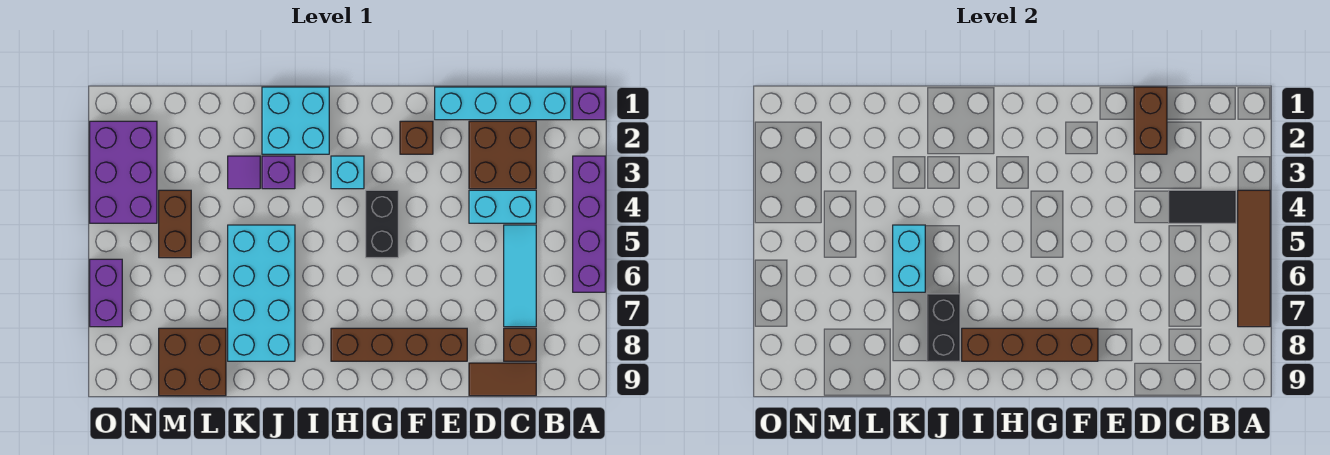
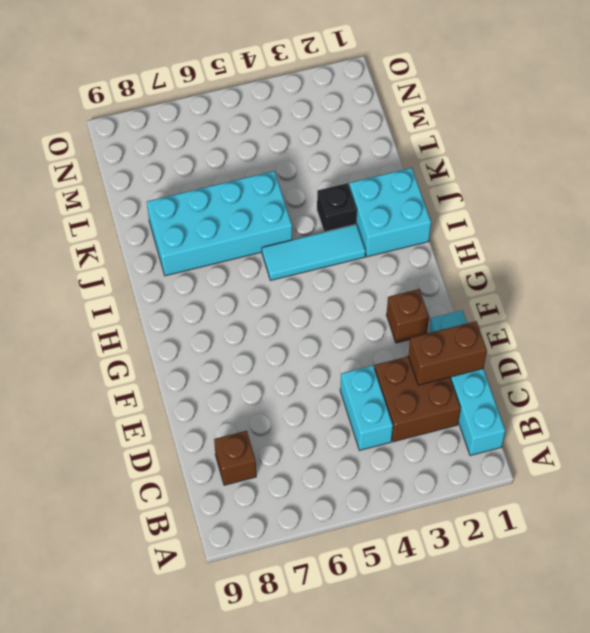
cyan tile I3:I5 level 1 -> cyan tile C5:C7 level 1
black brick J3 level 1 -> purple brick J3 level 1
none -> purple brick A1 level 1
none -> purple brick A3:A6 level 1
none -> brown tile C9:D9 level 1

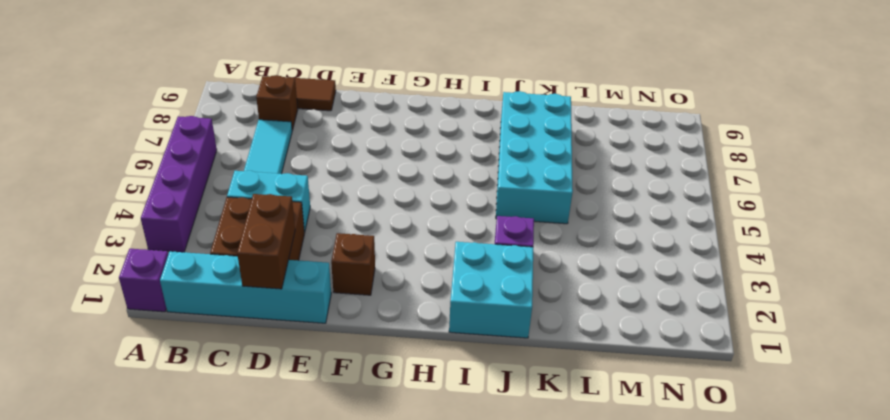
none -> brown brick E8:H8 level 1
none -> black brick G4:G5 level 1
none -> cyan brick H3 level 1

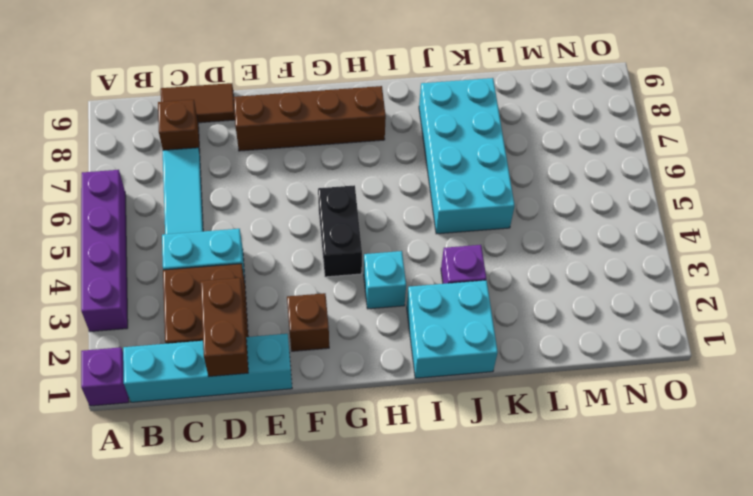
none -> purple tile K3 level 1
none -> brown brick L8:M9 level 1
none -> brown brick M4:M5 level 1

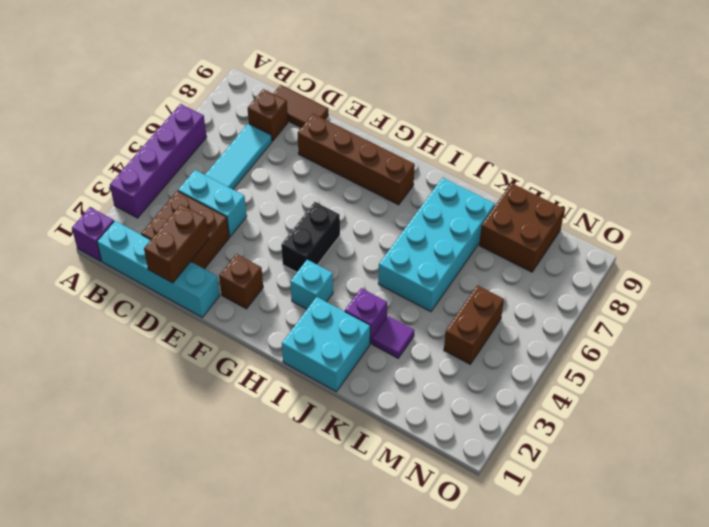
none -> purple brick N2:O4 level 1
none -> purple brick O6:O7 level 1
none -> brown tile A4:A7 level 2

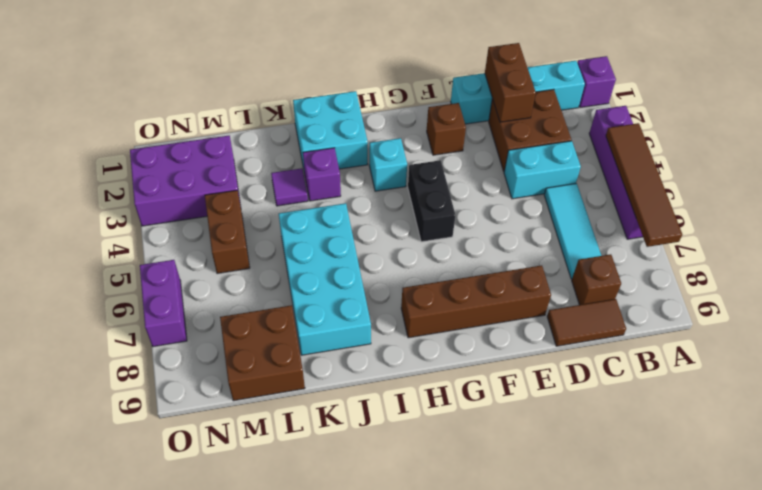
purple brick M2:O3 level 1 -> purple brick N2:O4 level 1
none -> black tile B4:C4 level 2
none -> brown brick F8:I8 level 2
none -> black brick J7:J8 level 2

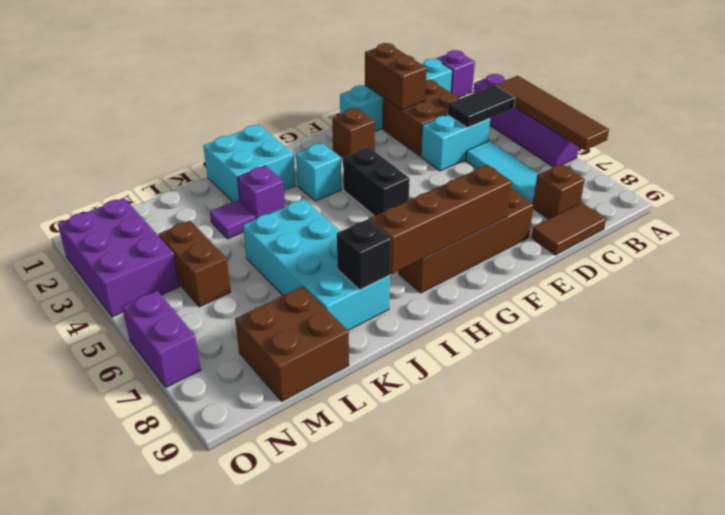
black brick J8 level 2 -> black brick J7:J8 level 2
none -> cyan brick K5:K6 level 2

